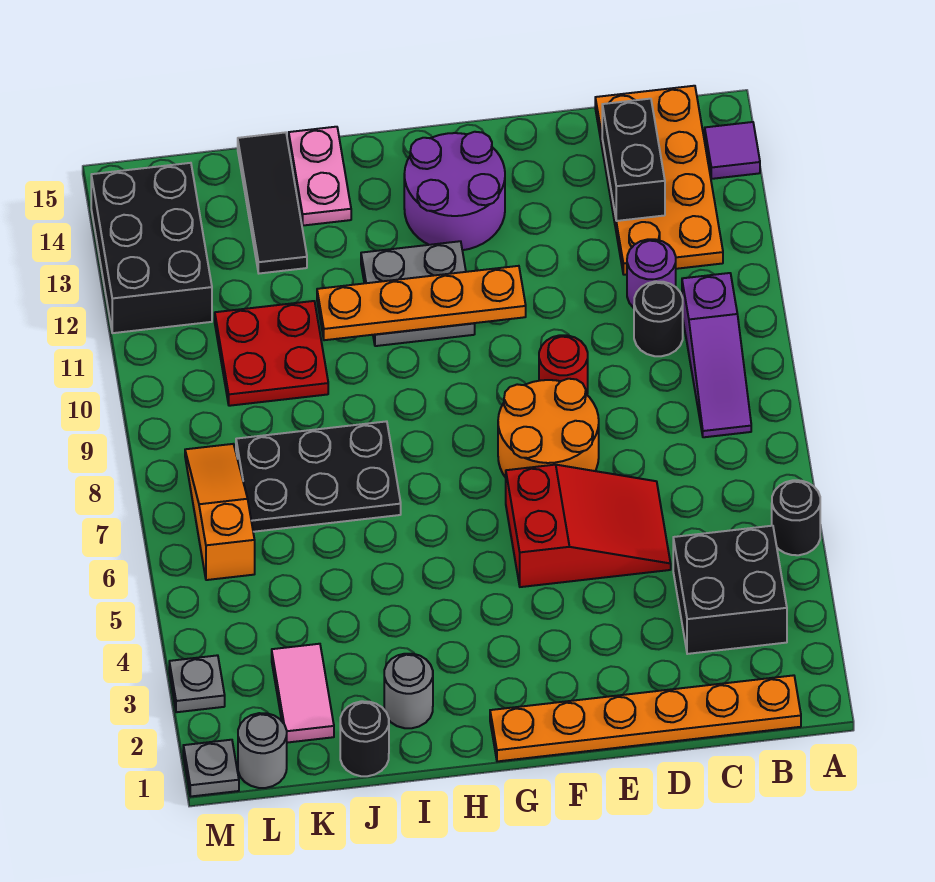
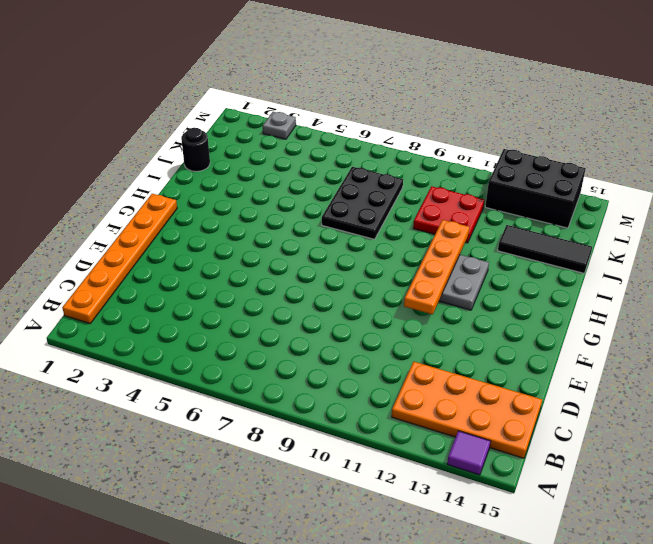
none -> black round brick A5 level 1
none -> black brick B3:C4 level 1
none -> purple slope B8:B10 level 1 top 10

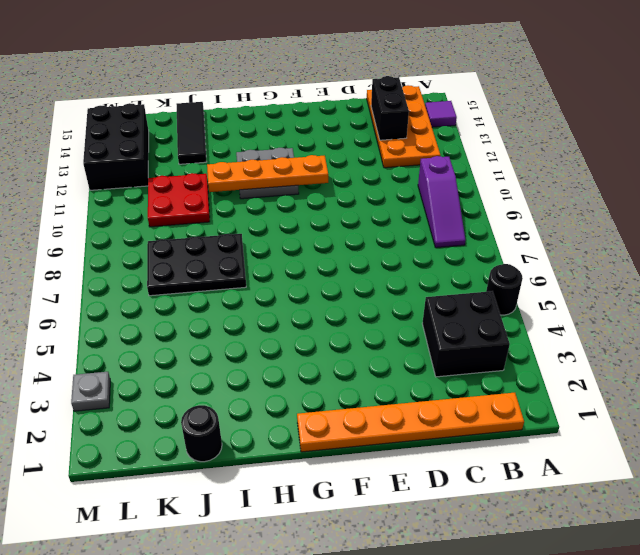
none -> black round brick C10 level 1
none -> purple round brick C11 level 1
none -> red slope D5:F6 level 1 top F

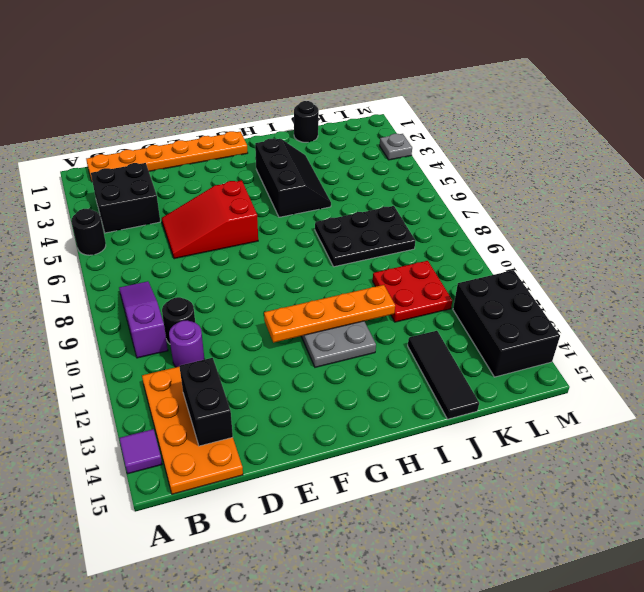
black slope H3:I5 level 1 top H -> none
none -> orange round brick E7:F8 level 1
none -> red round brick E9 level 1
none -> purple round brick F13:G14 level 1

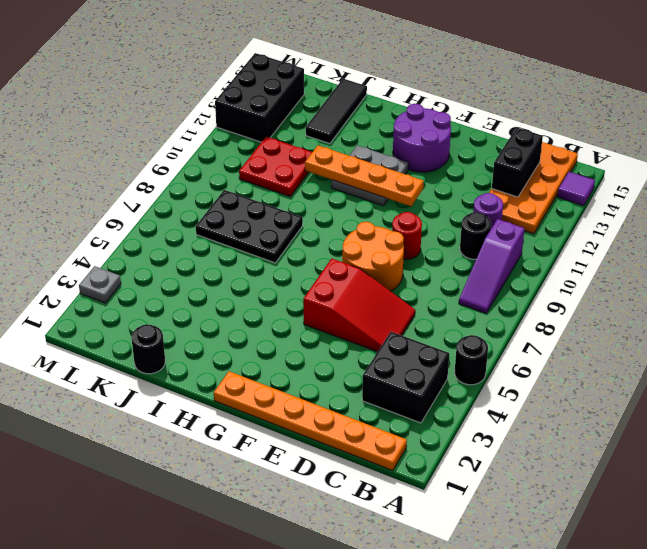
none -> grey round brick I2 level 1
none -> pink plate I14:I15 level 1
none -> pink tile K2:K3 level 1

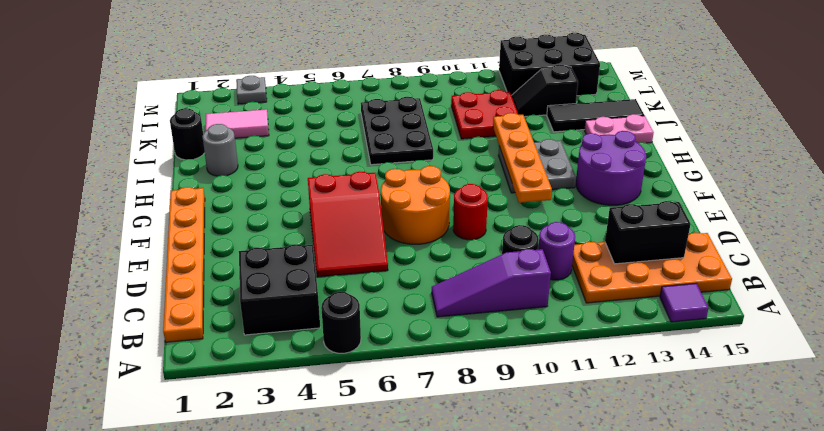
black slope K12:K13 level 1 top 13 -> none
none -> grey round brick L1 level 1
none -> orange slope L6:L8 level 1 top 6
none -> grey plate M1 level 1

